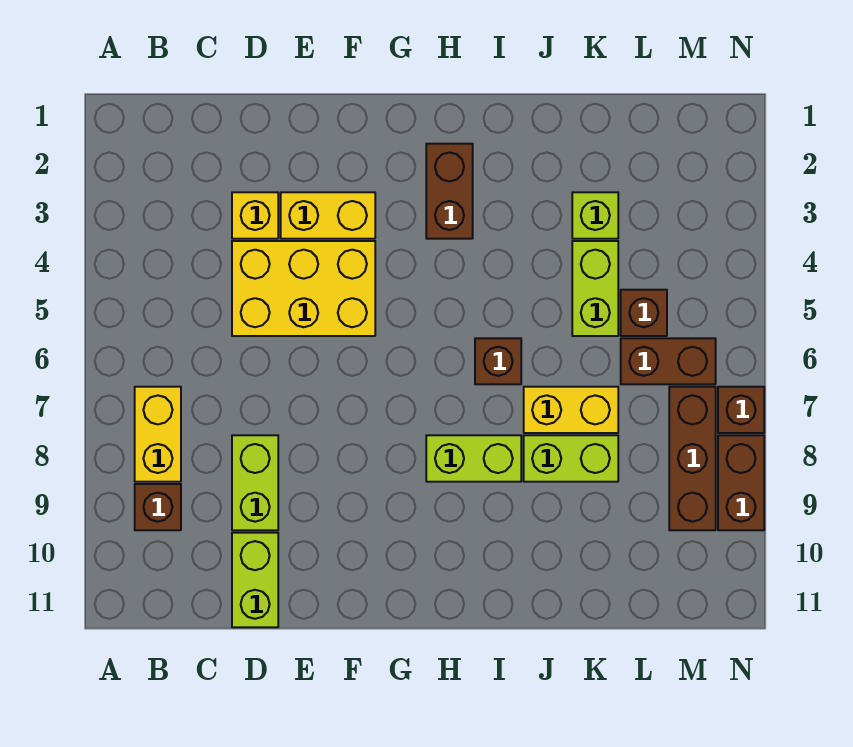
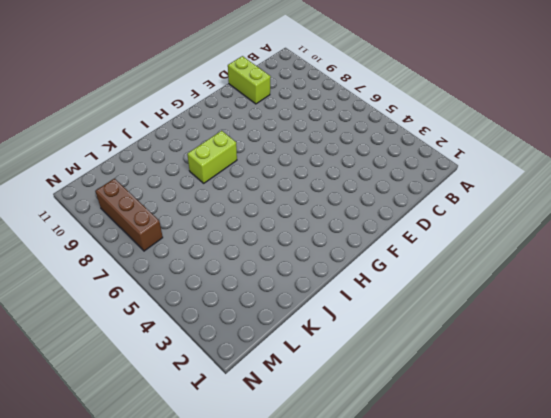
none -> yellow brick B7:B8 level 1
none -> brown brick B9 level 1
none -> yellow brick D3 level 1

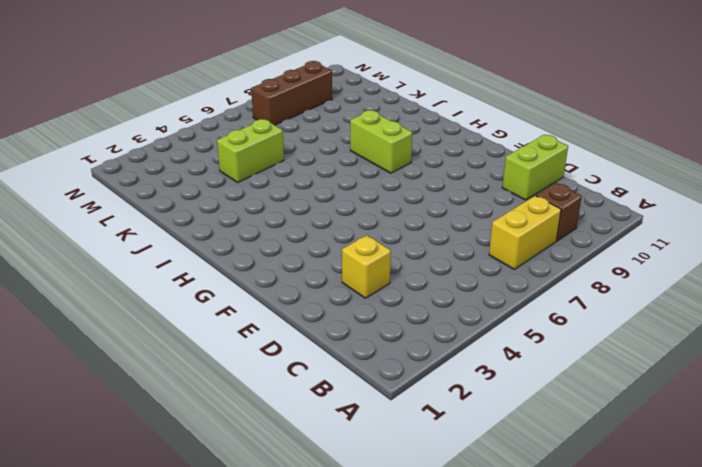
none -> yellow brick D4:F5 level 1
none -> lime brick D8:D9 level 1
none -> yellow brick E3:F3 level 1

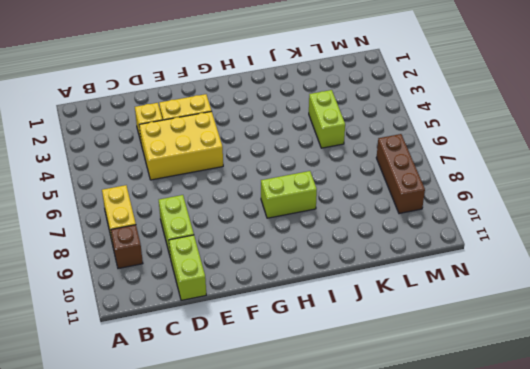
none -> brown brick H2:H3 level 1
none -> brown brick I6 level 1
none -> yellow brick J7:K7 level 1

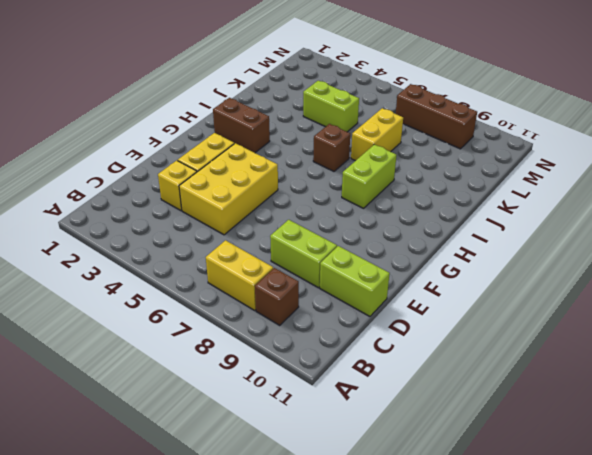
none -> lime brick J8:K8 level 1
none -> lime brick K3 level 1
none -> brown brick L5 level 1

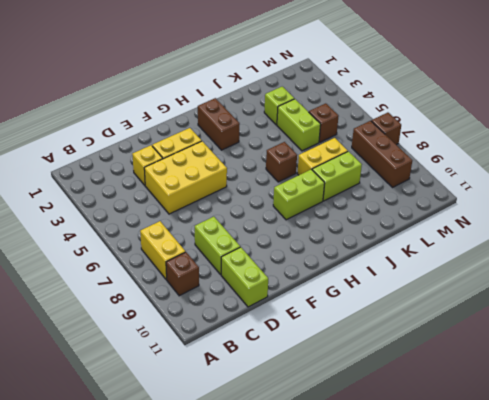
none -> brown brick L6:M6 level 1
none -> brown brick N8:N9 level 1

